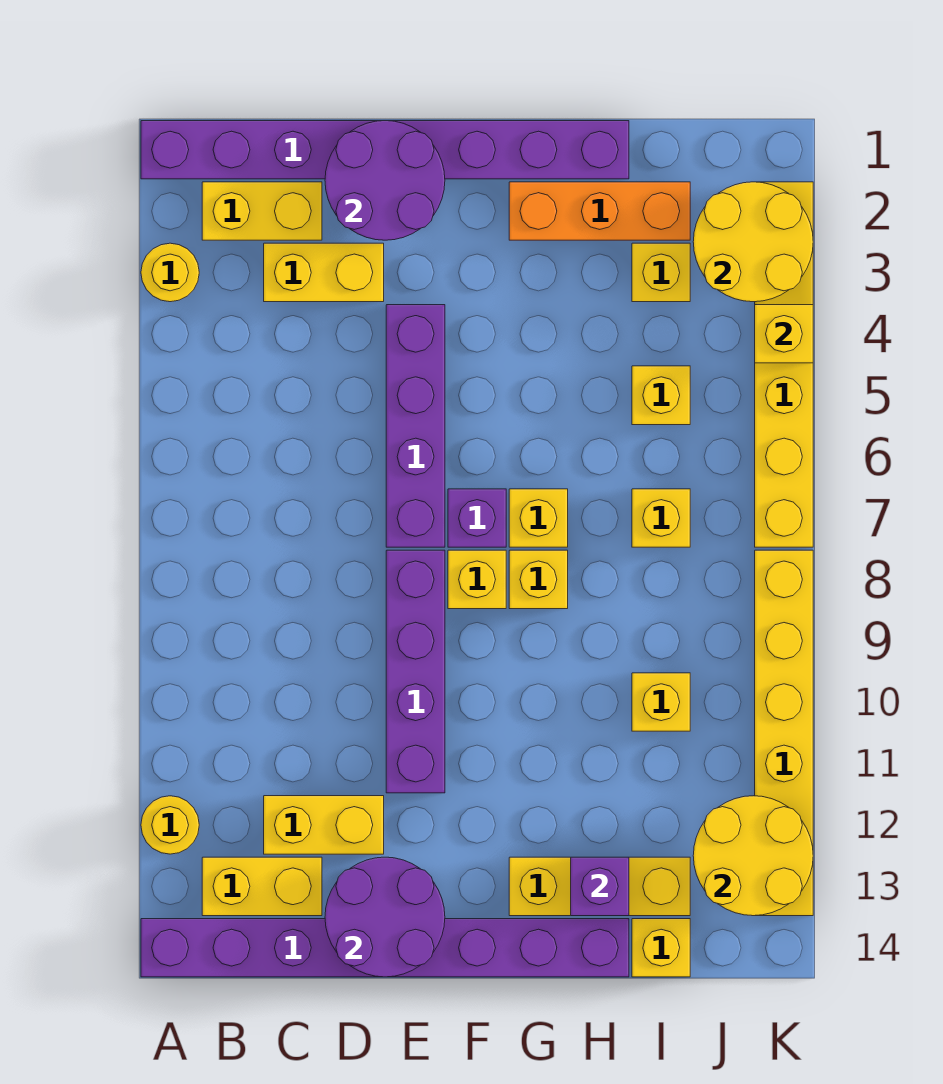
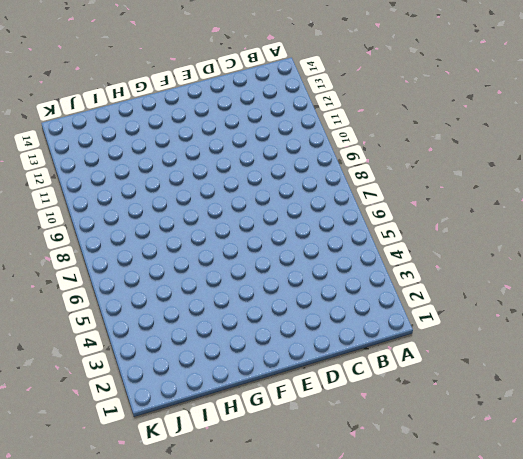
none -> purple brick A1:H1 level 1
none -> yellow round brick A3 level 1
none -> yellow round brick A12 level 1

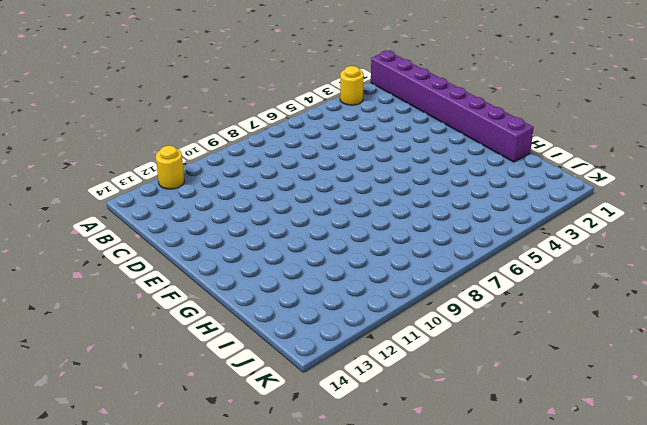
none -> purple brick A14:H14 level 1
none -> yellow brick B2:C2 level 1
none -> yellow brick B13:C13 level 1

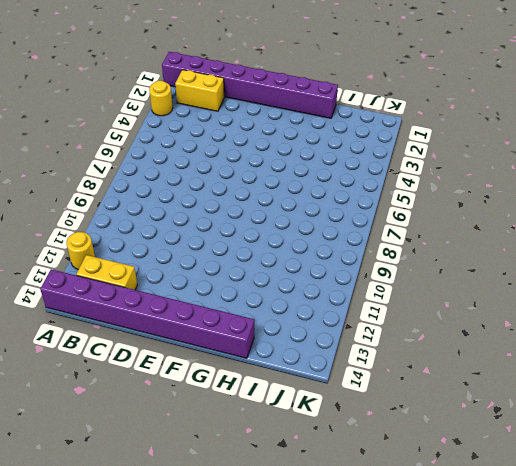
none -> yellow brick C3:D3 level 1
none -> yellow brick C12:D12 level 1
none -> purple brick E4:E7 level 1

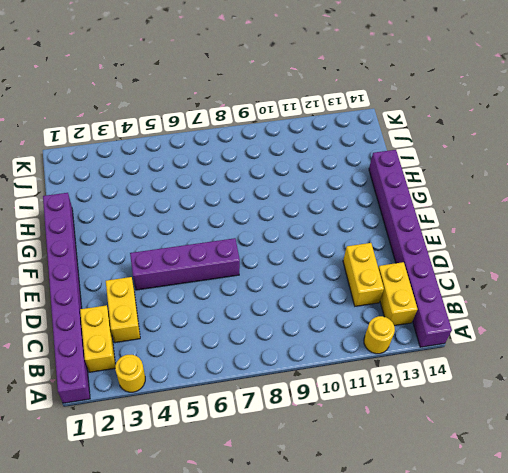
none -> purple brick E8:E11 level 1
none -> purple brick F7 level 1
none -> yellow brick F8 level 1

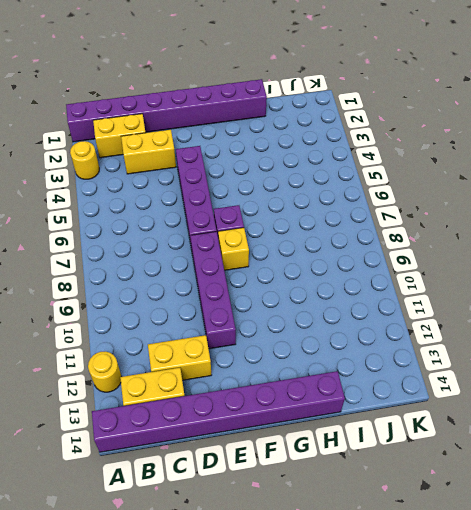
none -> orange brick G2:I2 level 1
none -> yellow brick G7 level 1
none -> yellow brick G8 level 1

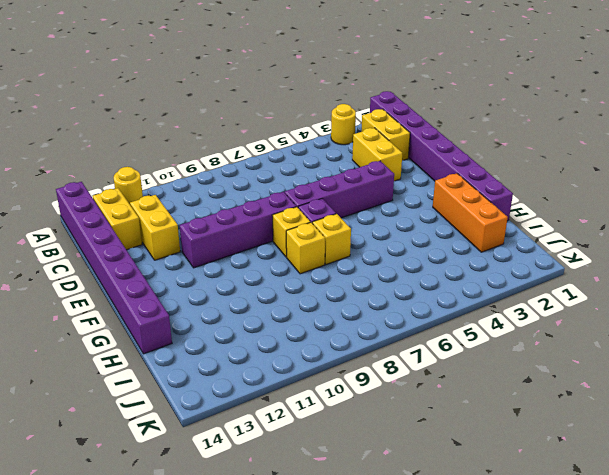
none -> yellow brick G13:I13 level 1
none -> yellow brick I3 level 1
none -> yellow brick I5 level 1

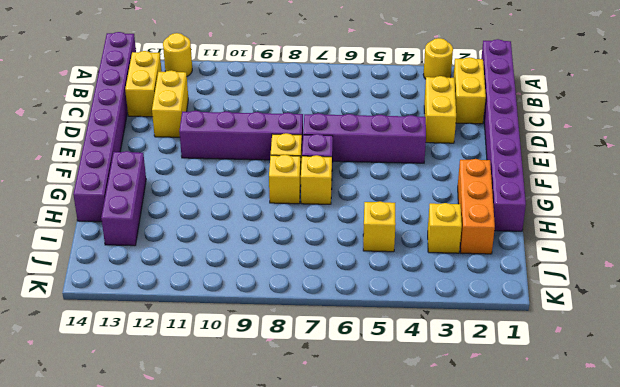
purple brick G13:I13 level 1 -> yellow brick G13:I13 level 1
none -> yellow brick I7 level 1
none -> yellow brick I10 level 1
none -> yellow brick I14 level 1

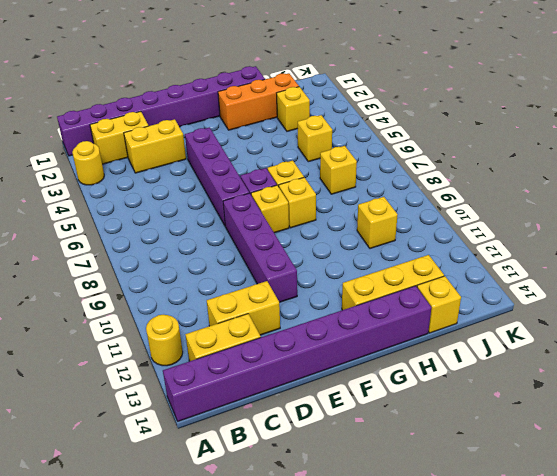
none -> yellow brick K2:K7 level 1
none -> yellow brick K8:K13 level 1
none -> purple round brick D1:E2 level 2

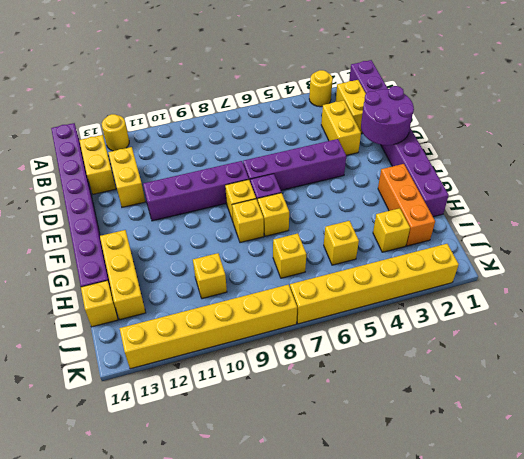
none -> purple round brick D13:E14 level 2
none -> purple brick H13 level 2
none -> yellow round brick J2:K3 level 2

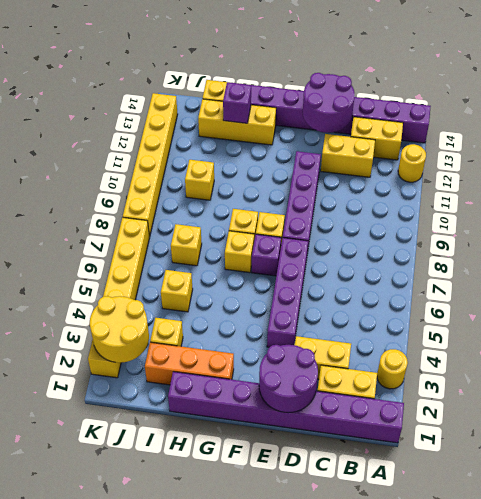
none -> yellow round brick J12:K13 level 2
none -> yellow brick K4 level 2

